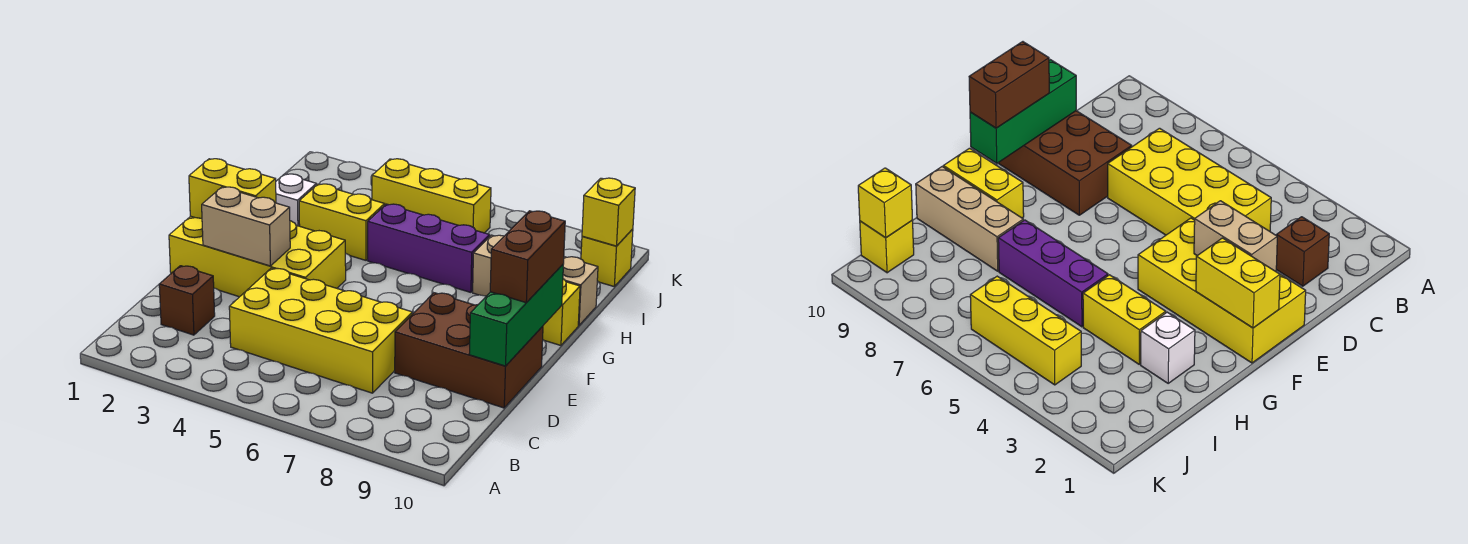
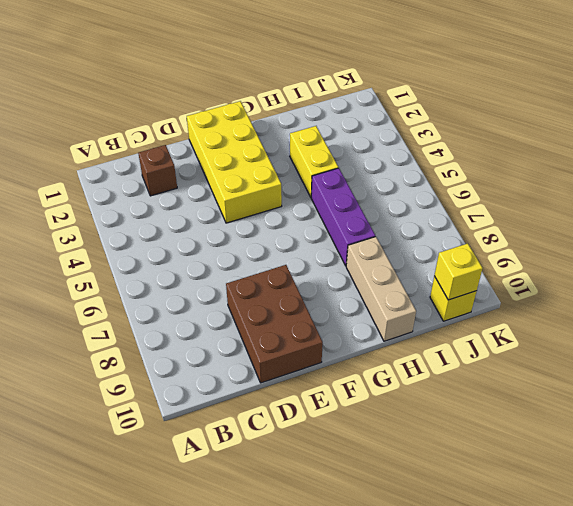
none -> yellow brick C4:D7 level 1
none -> yellow brick G9:G10 level 1
none -> white brick H2 level 1

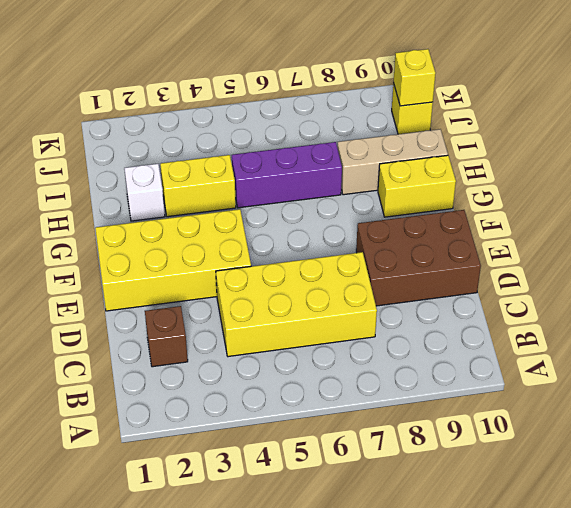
none -> yellow brick J4:J6 level 1
none -> green brick D10:F10 level 2
none -> tan brick E2:E3 level 2

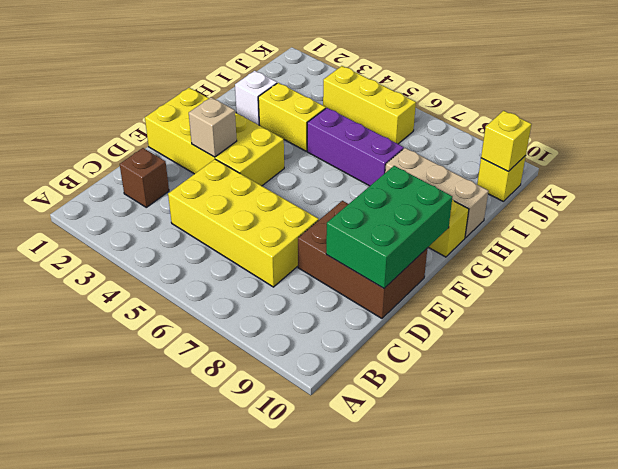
green brick D9:F10 level 2 -> green brick D10:F10 level 2
tan brick E3 level 2 -> tan brick E2:E3 level 2
none -> yellow brick F1:F2 level 2
none -> brown brick E10:F10 level 3

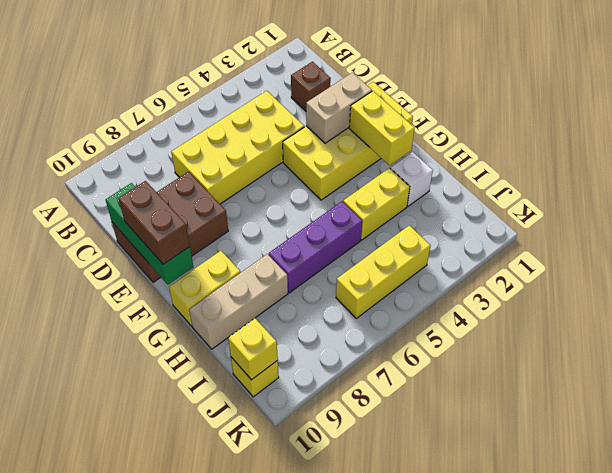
yellow brick F2:G2 level 2 -> yellow brick F1:F2 level 2

